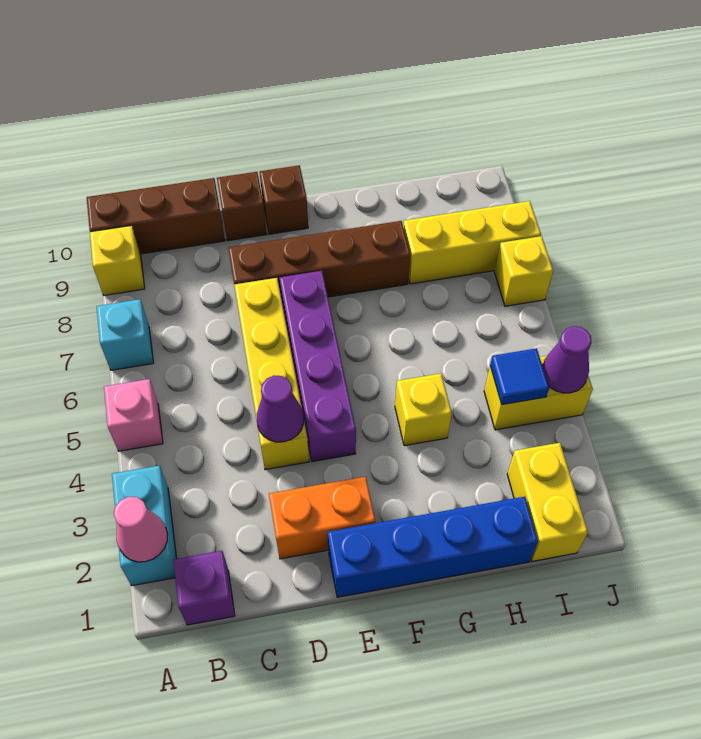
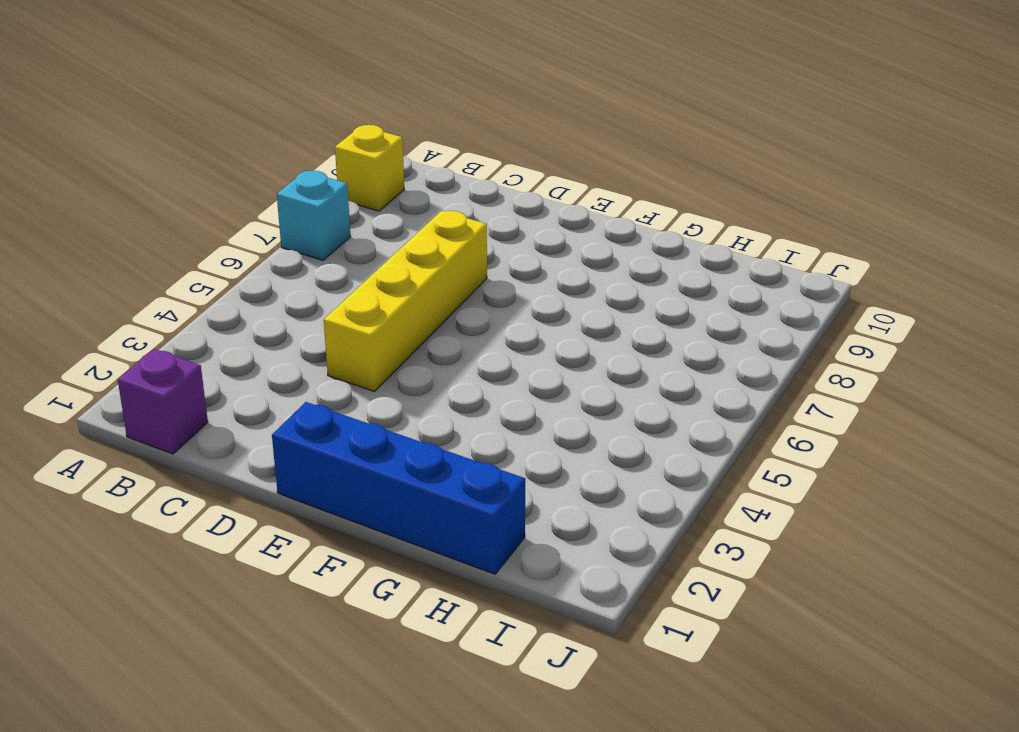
none -> cyan brick A2:A3 level 1
none -> pink brick A5 level 1
none -> brown brick A10:C10 level 1

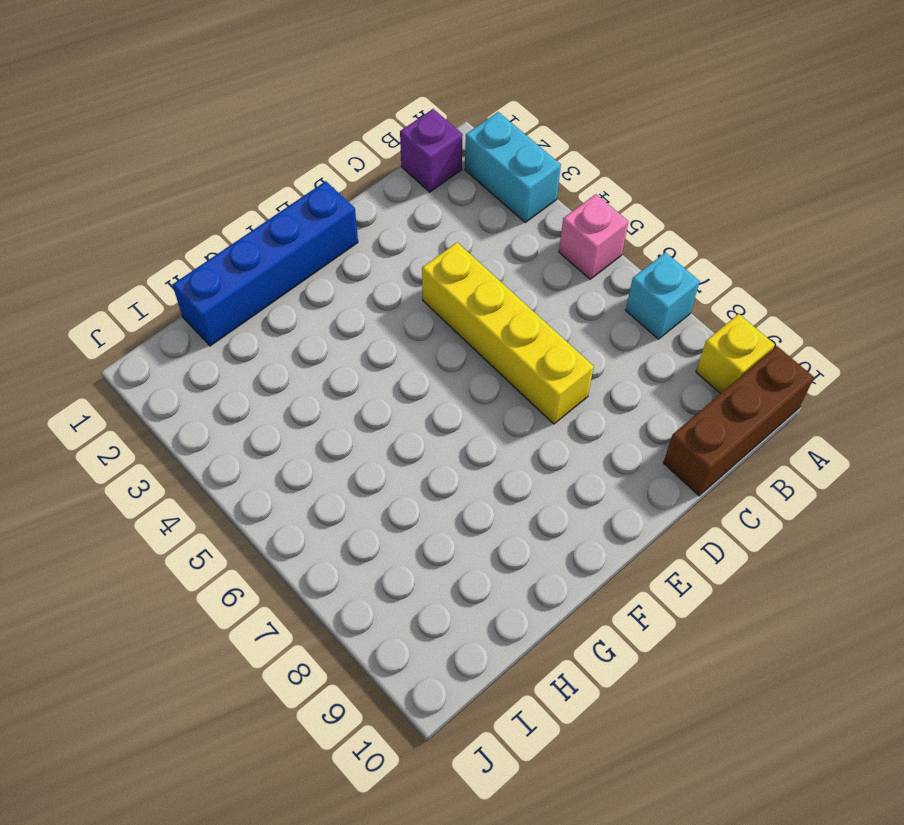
none -> orange brick D2:E2 level 1
none -> brown brick D8:G8 level 1
none -> brown brick D10 level 1

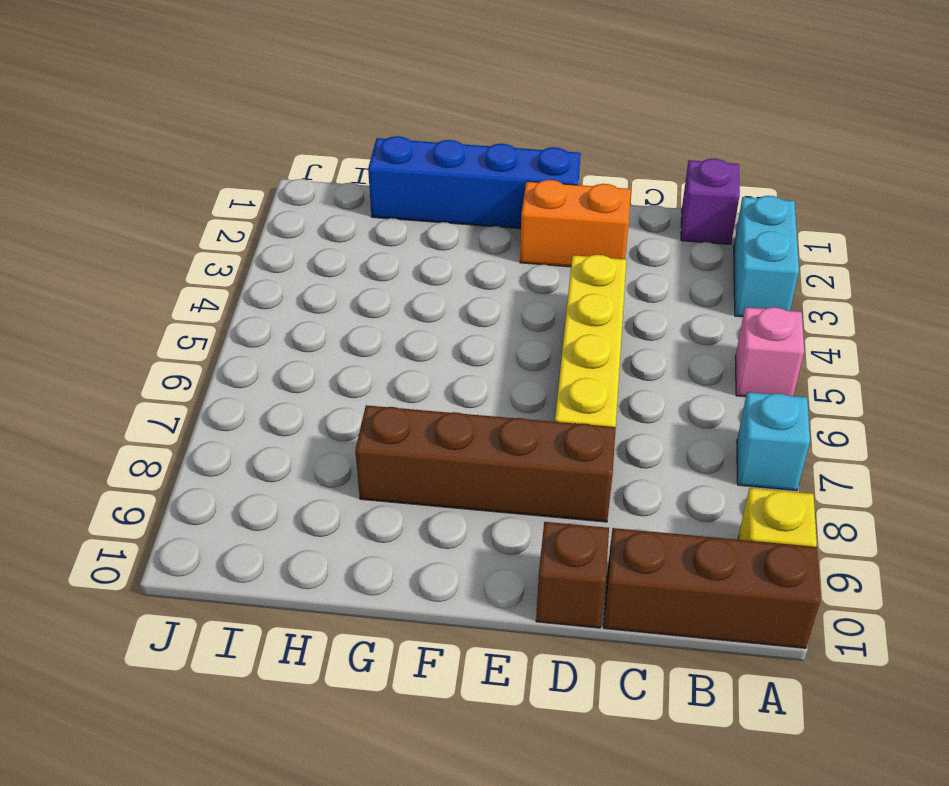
none -> purple brick E4:E7 level 1
none -> brown brick E10 level 1
none -> yellow brick G4 level 1

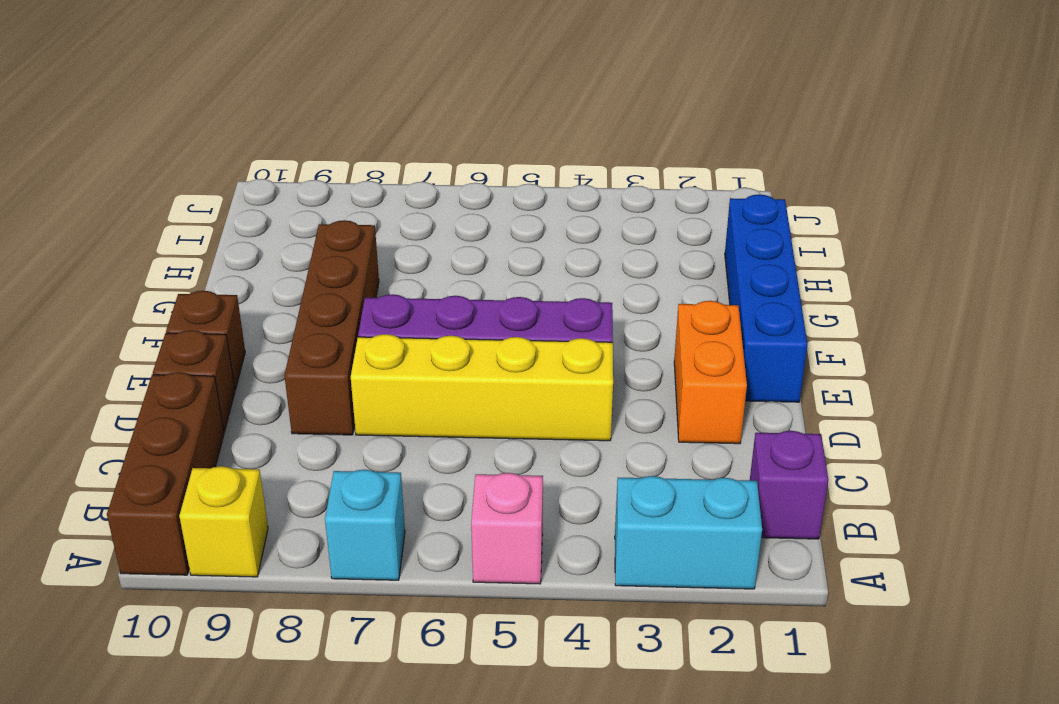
none -> yellow brick G4 level 1
none -> yellow brick H8:J8 level 1
none -> yellow brick I1:I2 level 1

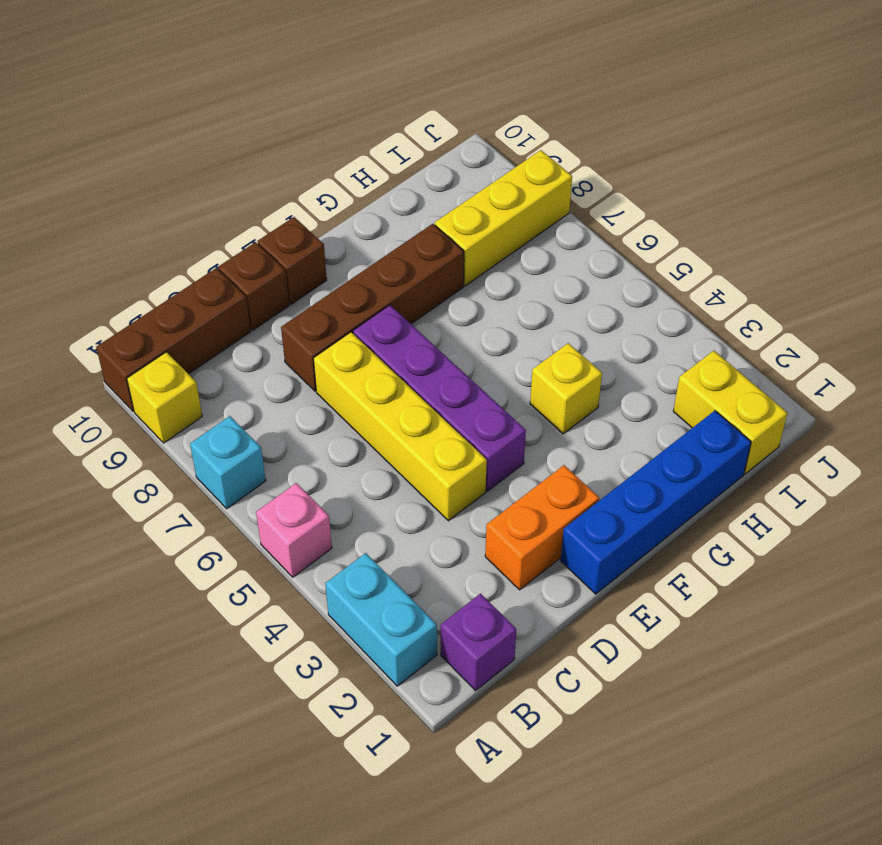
none -> yellow brick I4:J4 level 1
none -> yellow brick J7 level 1
none -> pink cone A2 level 2

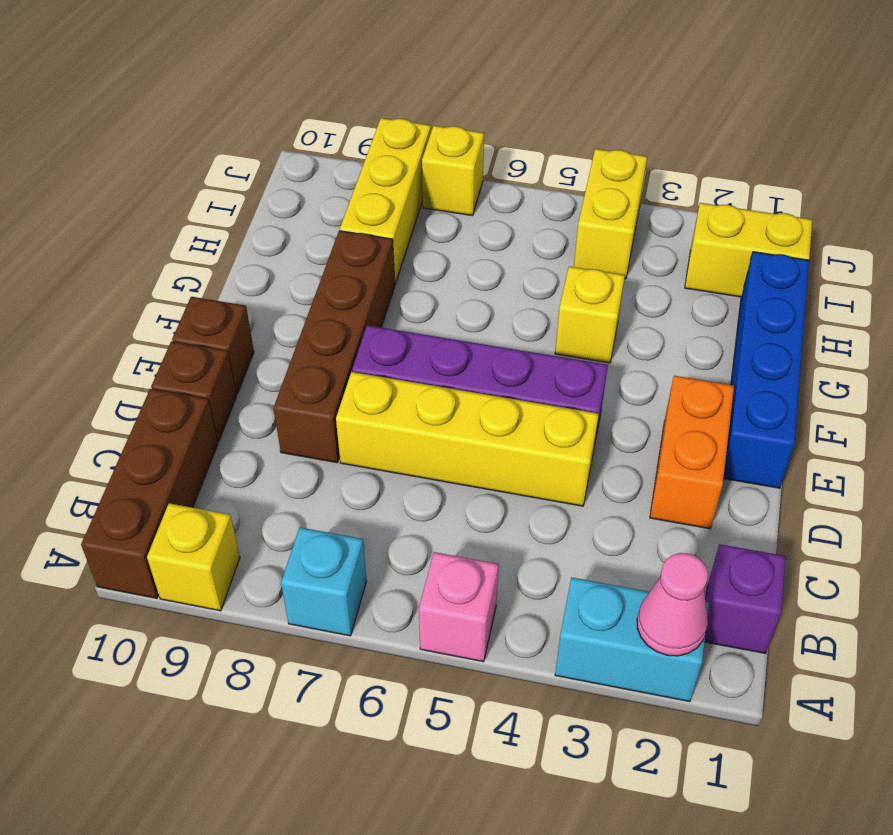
none -> purple cone D4 level 2
none -> blue tile I4 level 2
none -> purple cone J4 level 2

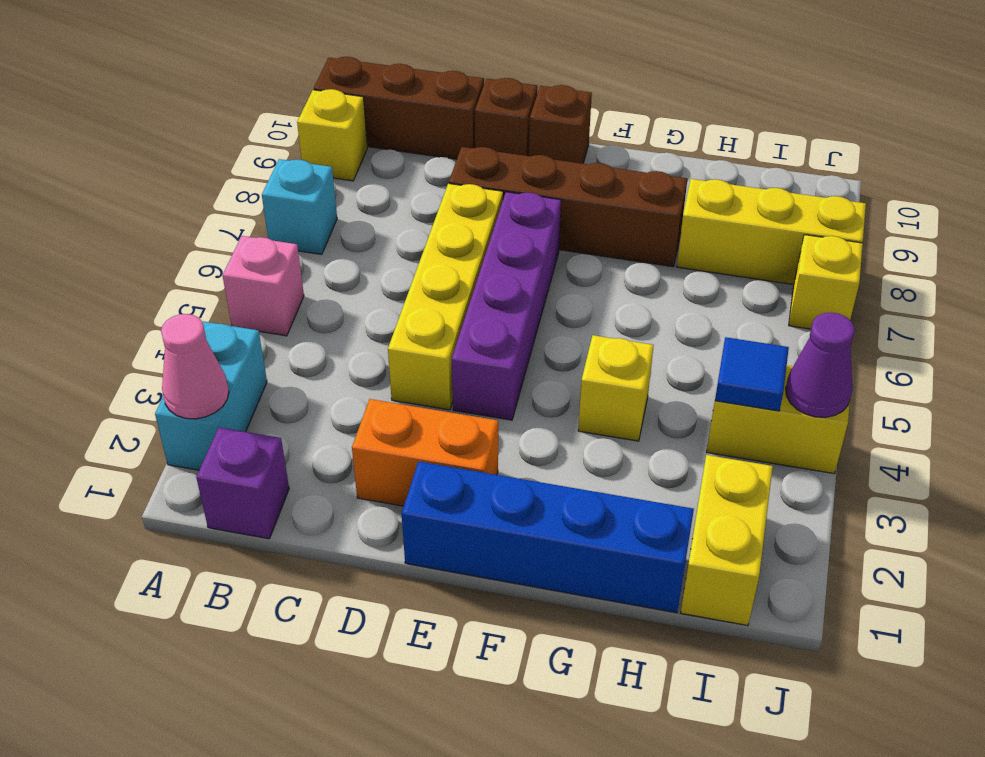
none -> purple cone D4 level 2

